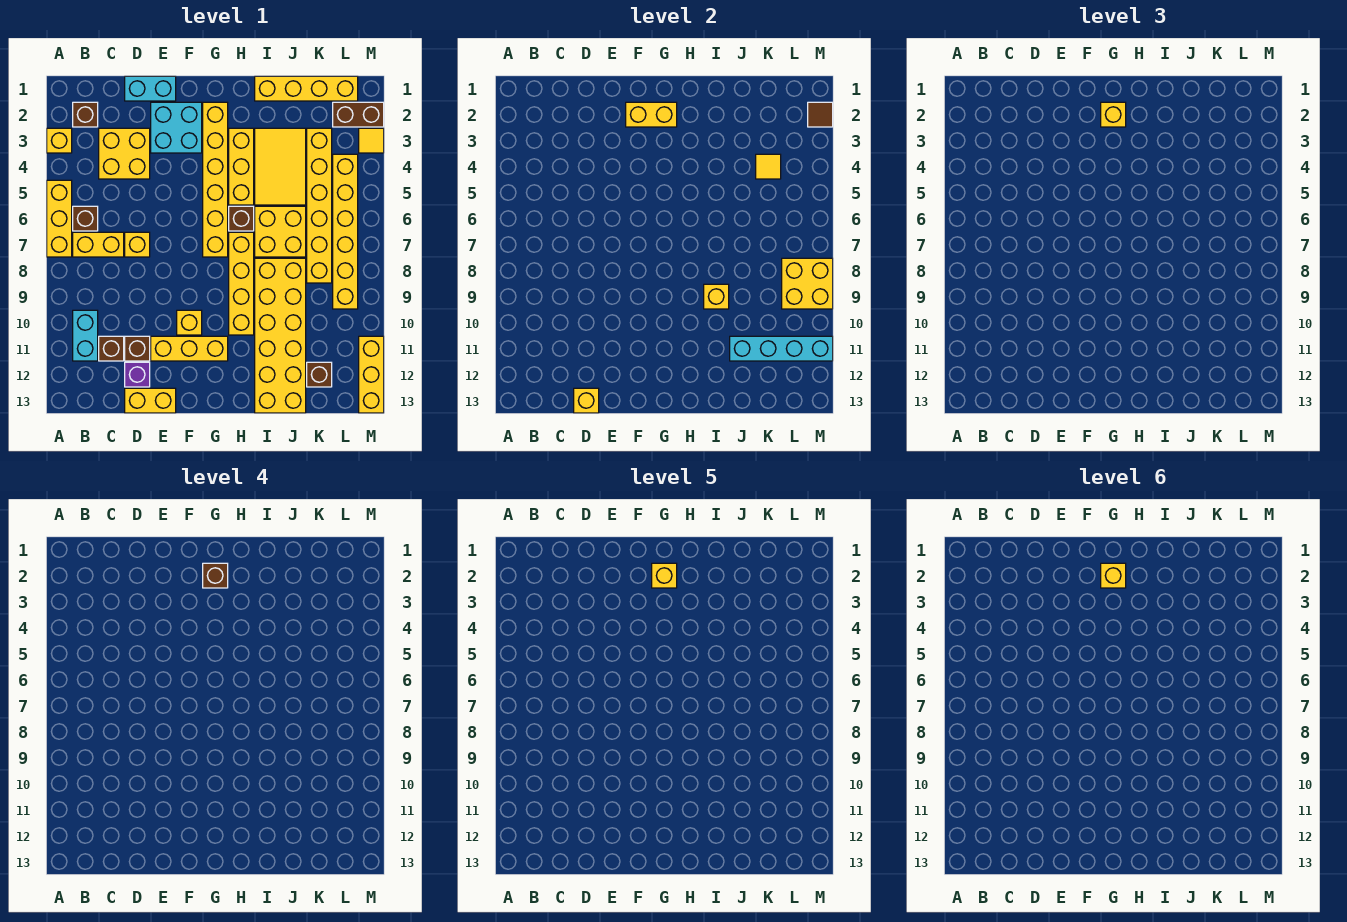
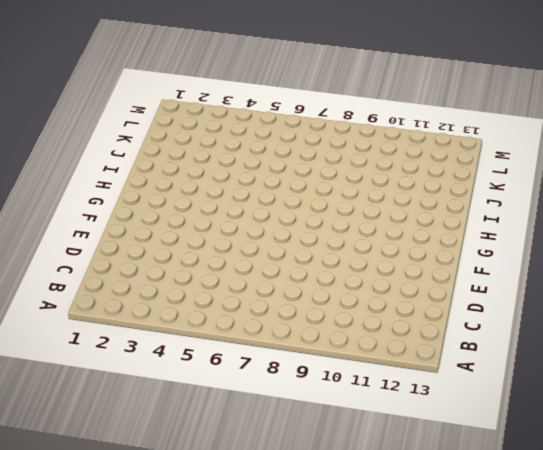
none -> yellow brick A3 level 1
none -> yellow brick A5:A7 level 1
none -> brown brick B2 level 1
none -> brown brick B6 level 1

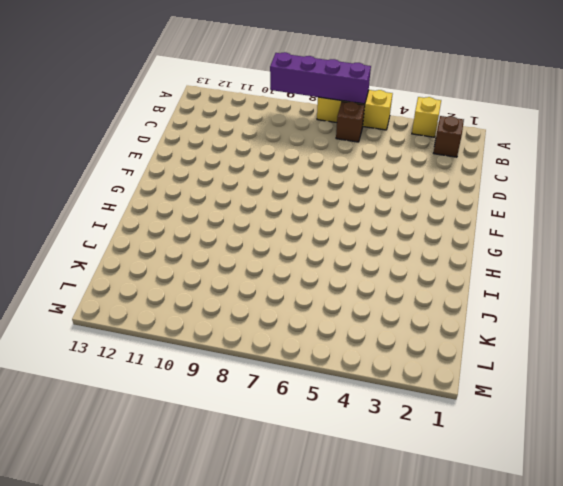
purple brick A6:A9 level 2 -> none
none -> yellow brick B7:C7 level 1
none -> cyan brick B10:B11 level 1
none -> yellow brick C3:D4 level 1
none -> brown brick C11 level 1

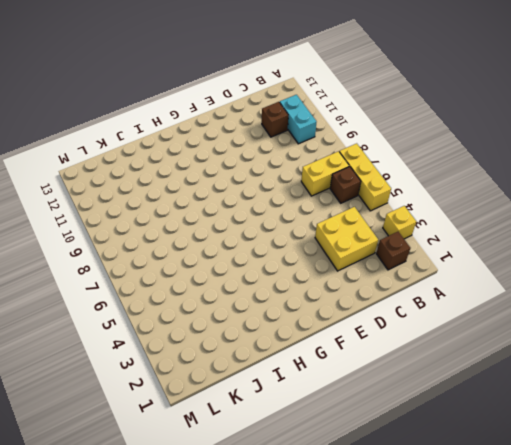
none -> cyan brick D1:E1 level 1
none -> yellow brick D7 level 1
none -> brown brick D11 level 1
none -> purple brick D12 level 1

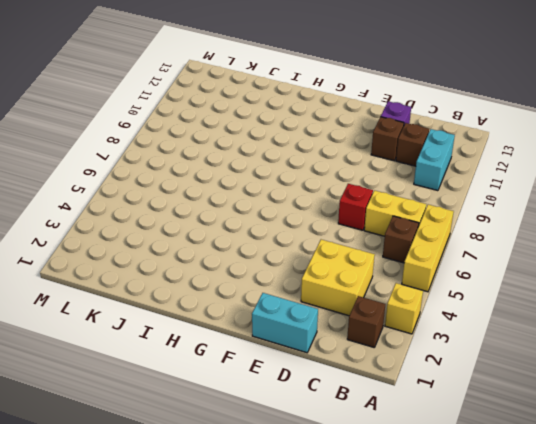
red brick D7 level 1 -> yellow brick D7 level 1
none -> yellow brick D13:E13 level 1
none -> cyan brick E2:F3 level 1
none -> yellow brick E11:G11 level 1
none -> yellow brick F10 level 1

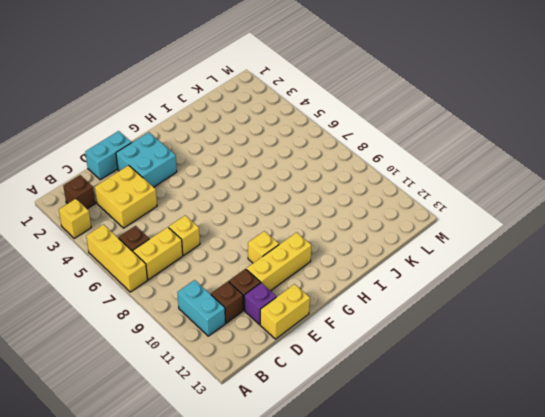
none -> yellow brick G2:G7 level 1
none -> yellow brick H3:H5 level 1
none -> brown brick H6 level 1
none -> yellow brick H7:H10 level 1

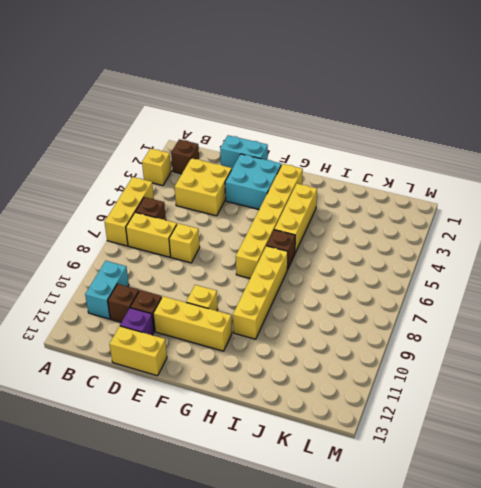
none -> yellow brick I1:L1 level 1
none -> yellow tile I3:J5 level 1
none -> yellow brick I6:J7 level 1
none -> yellow brick I8:J13 level 1

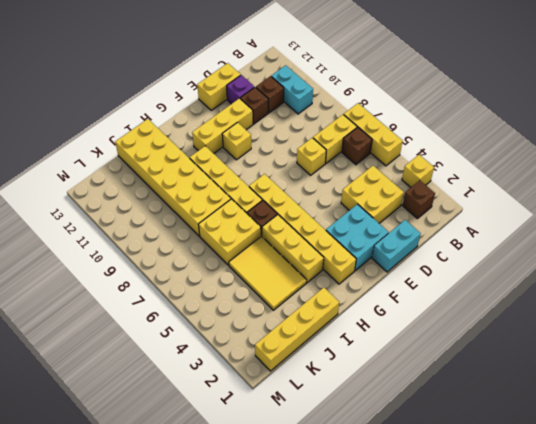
none -> yellow brick K3:K8 level 1
none -> brown brick K12 level 1
none -> brown brick L2:M2 level 1
none -> yellow brick L4:L9 level 1

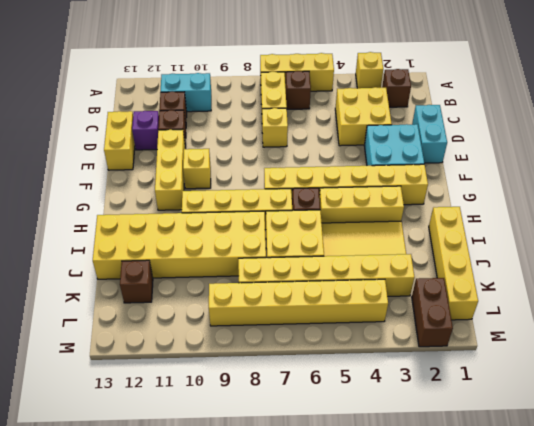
none -> yellow tile M3 level 1
none -> yellow brick M11:M13 level 1
none -> yellow brick D13 level 2
none -> yellow brick F2:G2 level 2

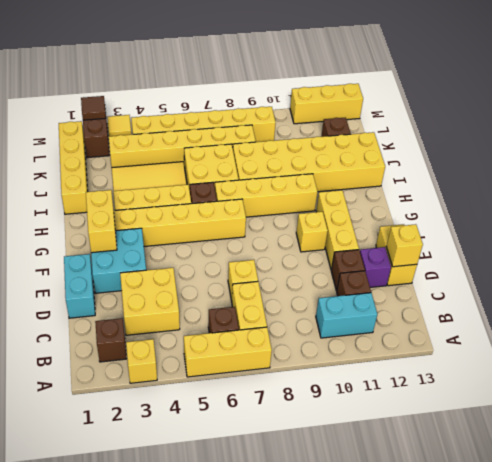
none -> yellow brick I9 level 2
none -> cyan brick J11:M11 level 2
none -> yellow tile K4 level 2
none -> yellow brick L8:M9 level 2

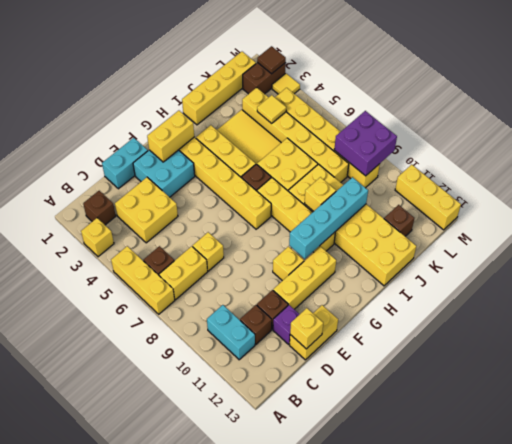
cyan brick G10:J10 level 2 -> cyan brick J11:M11 level 2
purple brick L8:M9 level 2 -> yellow brick L8:M9 level 2
none -> yellow brick G2 level 3
none -> brown brick G2 level 4
none -> yellow brick G2 level 5
none -> yellow brick G2 level 6

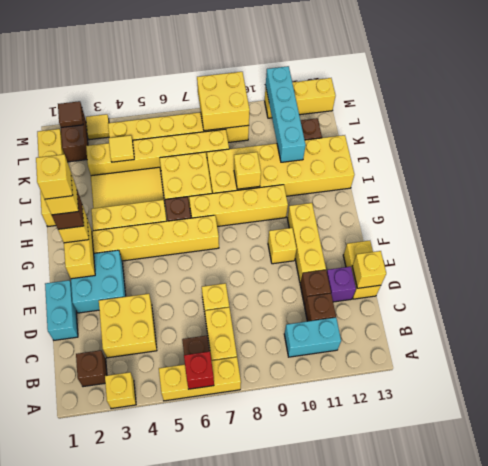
red brick A6 level 2 -> none

